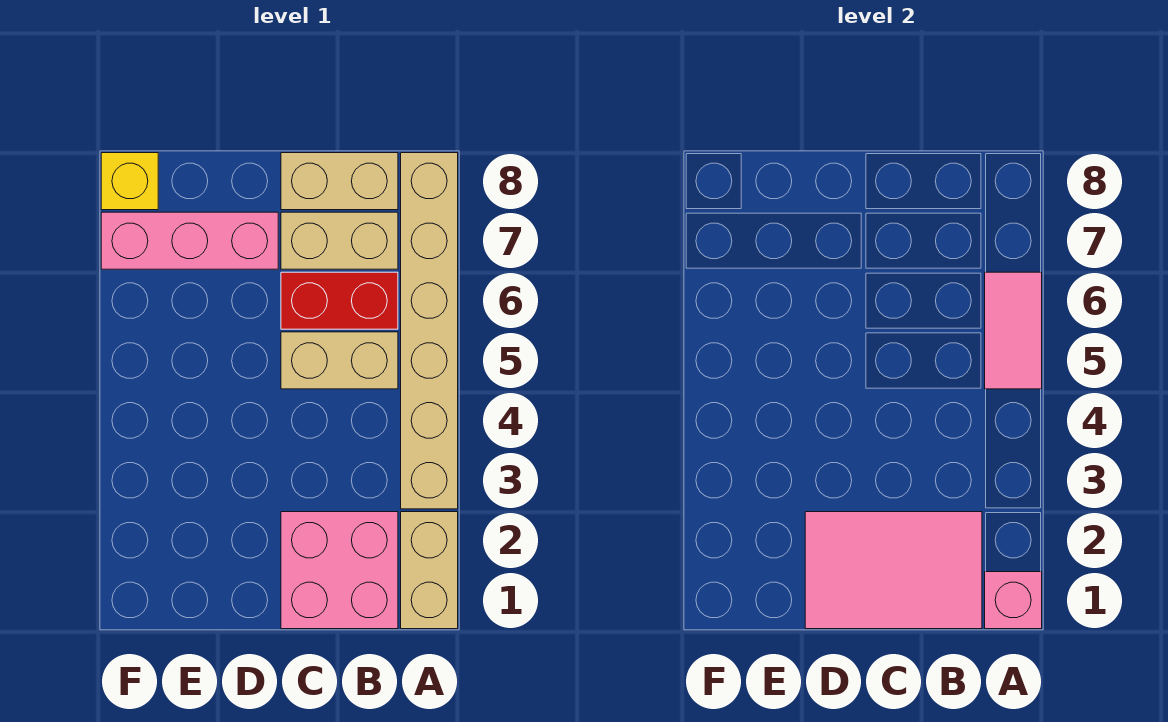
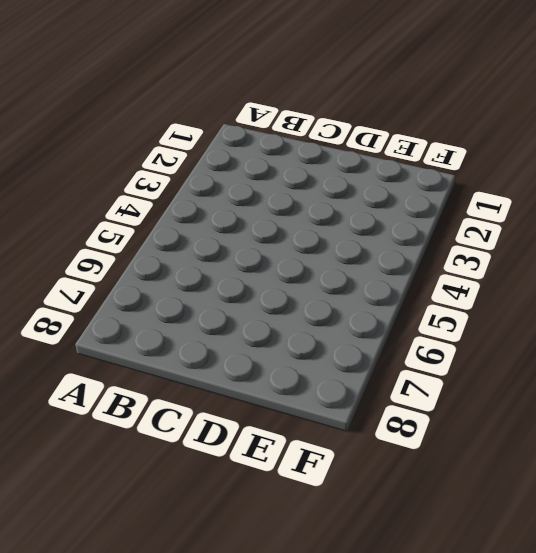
none -> tan brick A1:A2 level 1
none -> tan brick A3:A8 level 1
none -> pink brick B1:C2 level 1

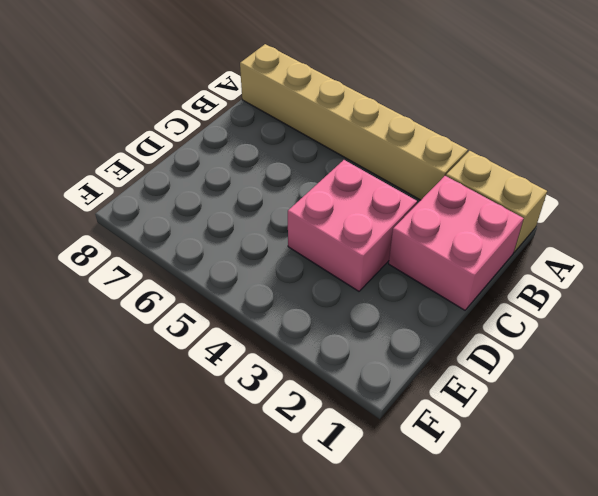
pink brick C3:D4 level 1 -> none
none -> tan brick B5:C5 level 1
none -> red brick B6:C6 level 1
none -> tan brick B7:C7 level 1

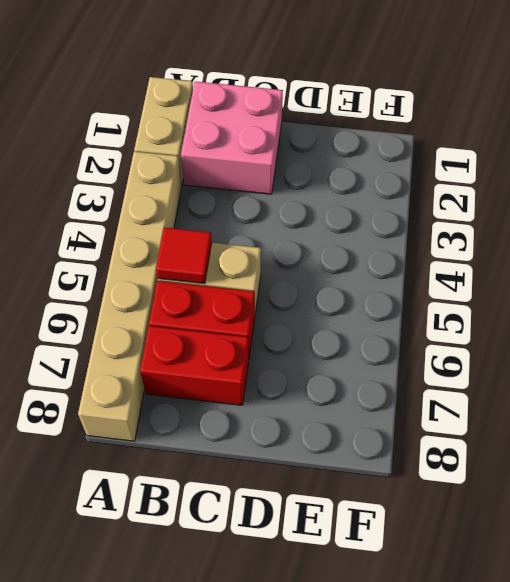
red tile B5 level 2 -> none
red brick B7:C7 level 1 -> tan brick B7:C7 level 1
none -> tan brick B8:C8 level 1
none -> pink brick D7:F7 level 1
none -> yellow brick F8 level 1

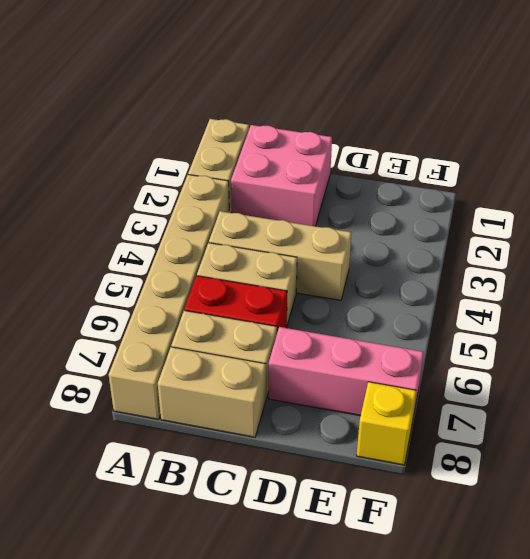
tan brick B4:D4 level 1 -> none
none -> pink brick A1 level 2
none -> pink tile A5:A6 level 2
none -> pink tile B1:D2 level 2

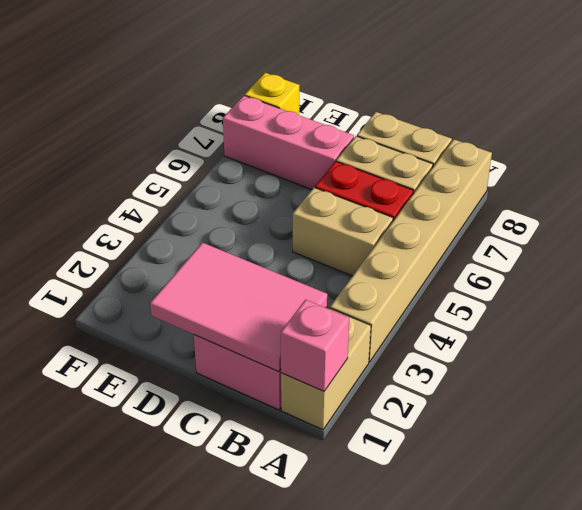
none -> pink tile A5:A6 level 2

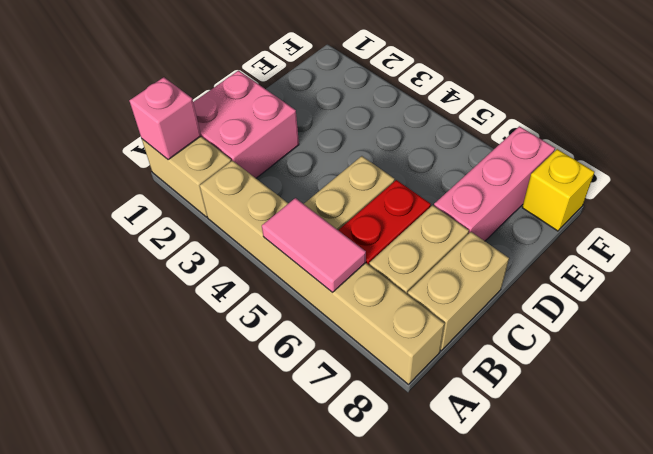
none -> pink tile B1:D2 level 2

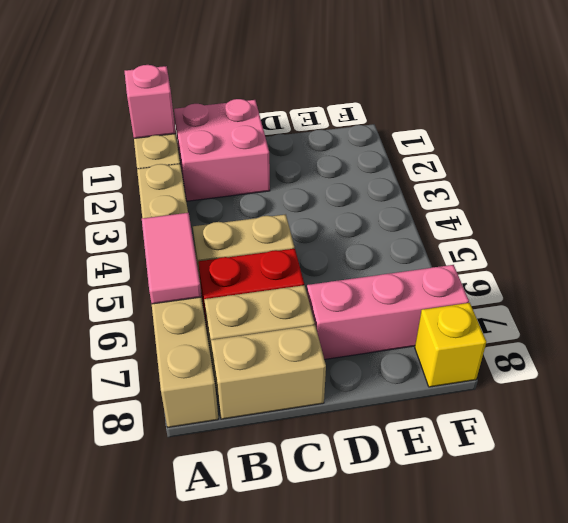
none -> pink tile B1:D2 level 2

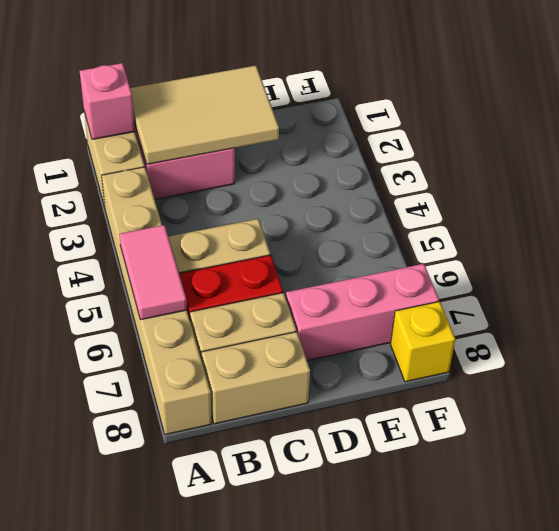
tan tile B1:D2 level 2 -> pink tile B1:D2 level 2

